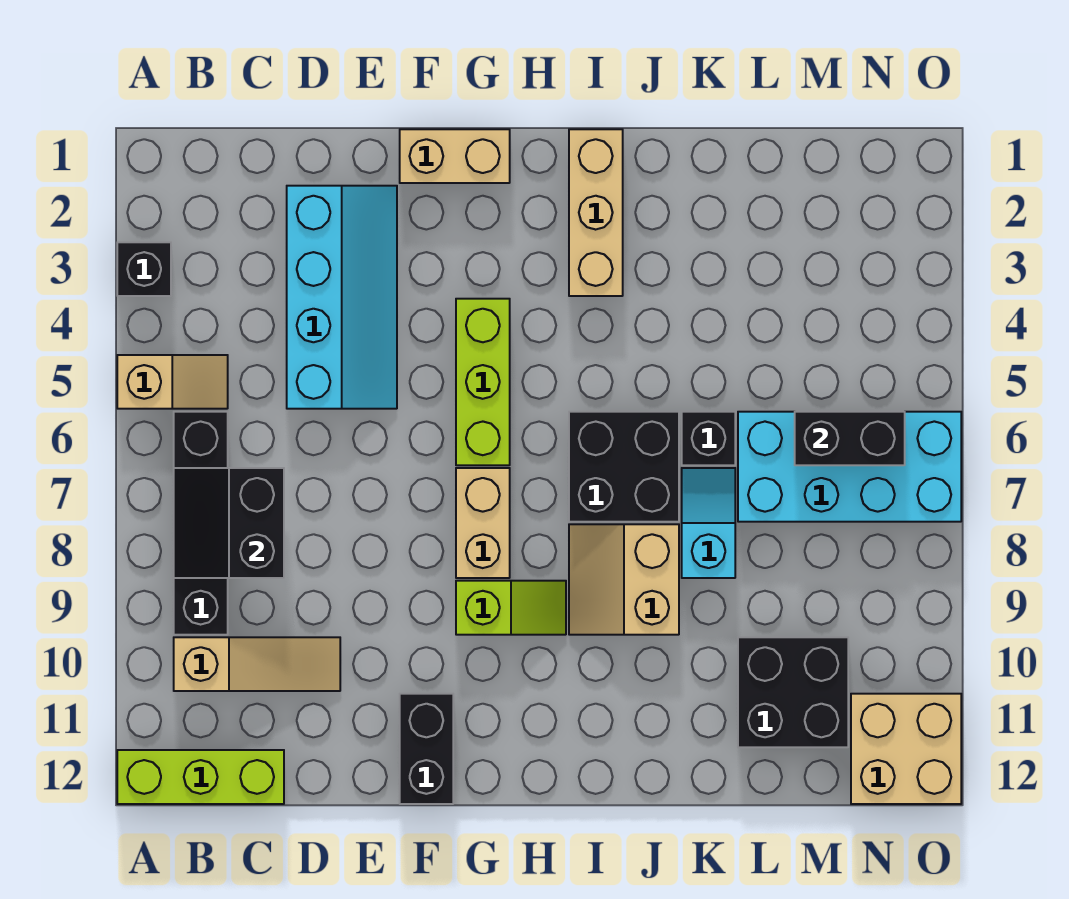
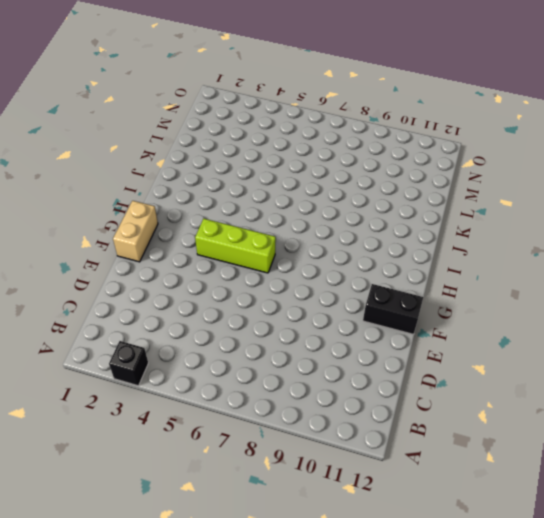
none -> tan slope A5:B5 level 1 top A
none -> lime brick A12:C12 level 1
none -> black brick B6:B9 level 1

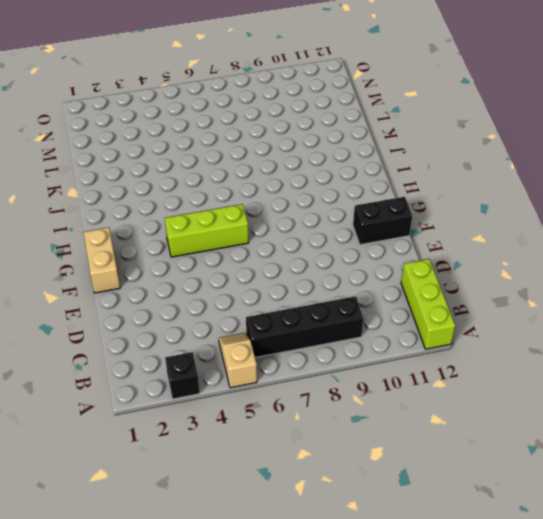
none -> tan slope B10:D10 level 1 top B
none -> cyan slope D2:E5 level 1 top D
none -> tan brick G7:G8 level 1

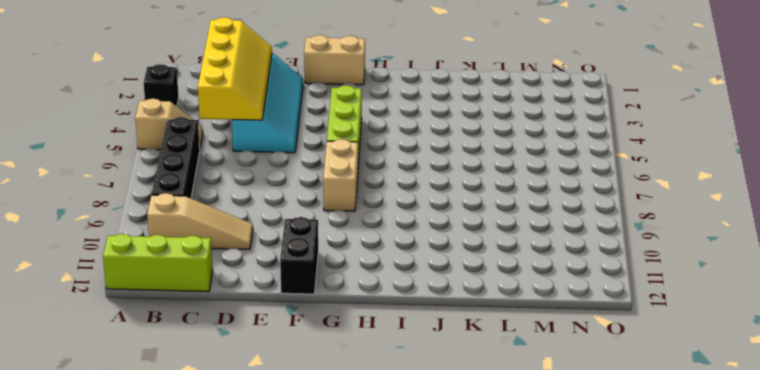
yellow slope C2:D5 level 2 top C -> none
none -> lime slope G9:H9 level 1 top G
none -> tan brick I1:I3 level 1
none -> black brick I6:J7 level 1

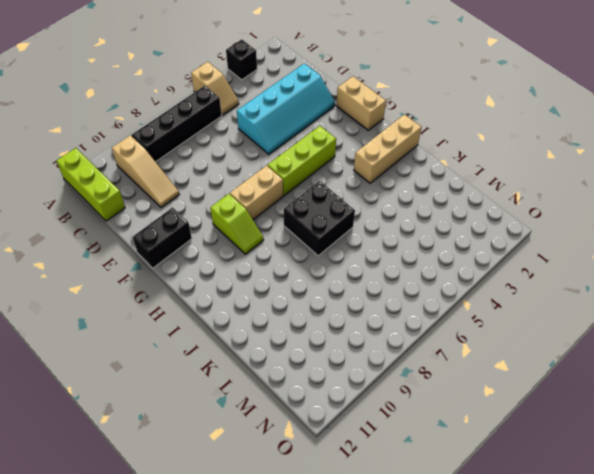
none -> tan slope I8:J9 level 1 top J
none -> black brick K6 level 1
none -> cyan slope K7:K8 level 1 top 8

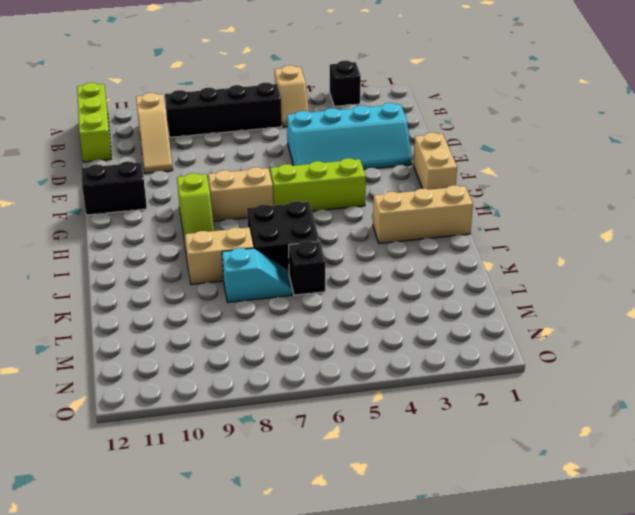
none -> cyan brick L6:O7 level 1
none -> black brick L10:M11 level 1
none -> tan brick N11:O12 level 1

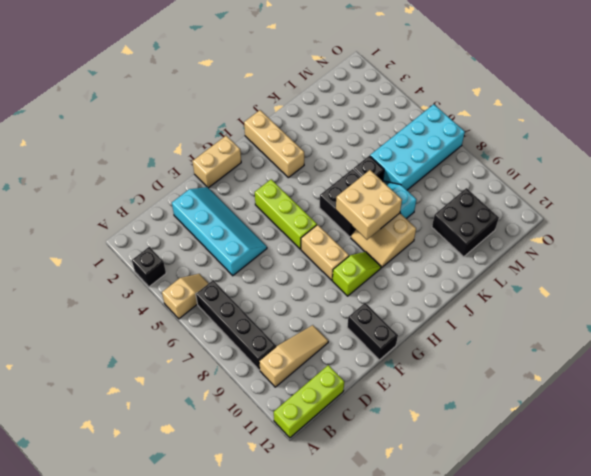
tan brick I7:J8 level 2 -> tan brick N11:O12 level 1
none -> black slope B7:C8 level 2 top C
none -> black brick M6:N6 level 2

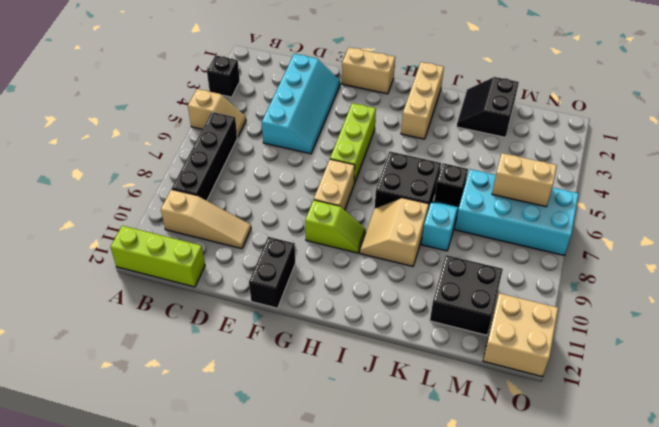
black slope K1:L2 level 1 top L -> black slope B7:C8 level 2 top C
tan brick M6:N6 level 2 -> black brick M6:N6 level 2

